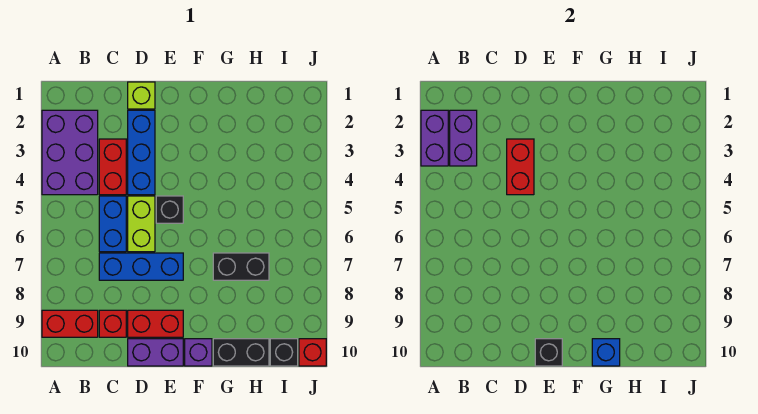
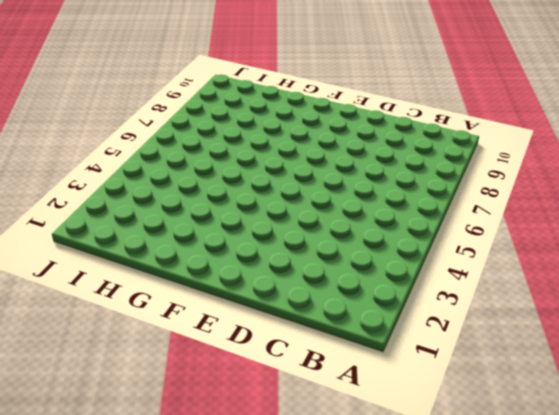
none -> purple brick A2:B4 level 1
none -> red brick A9:B9 level 1
none -> red brick C3:C4 level 1

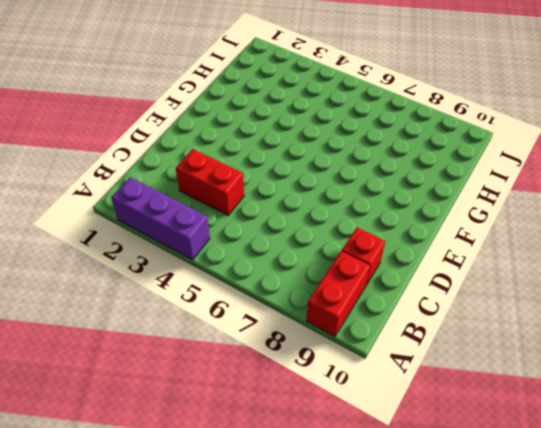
purple brick A2:A4 level 1 -> purple brick A2:B4 level 1
none -> blue brick C5:C6 level 1
none -> blue brick C7:E7 level 1
none -> lime brick D1 level 1

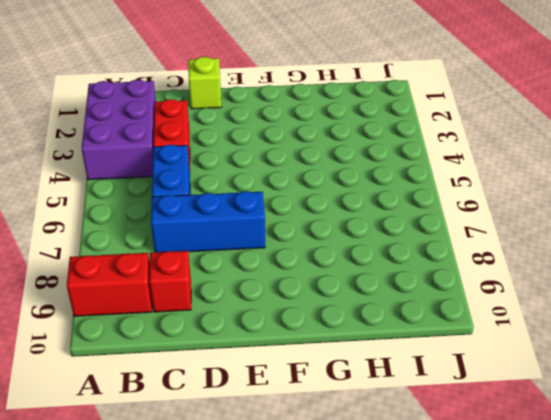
none -> blue brick D2:D4 level 1
none -> lime brick D5:D6 level 1
none -> red brick D9:E9 level 1

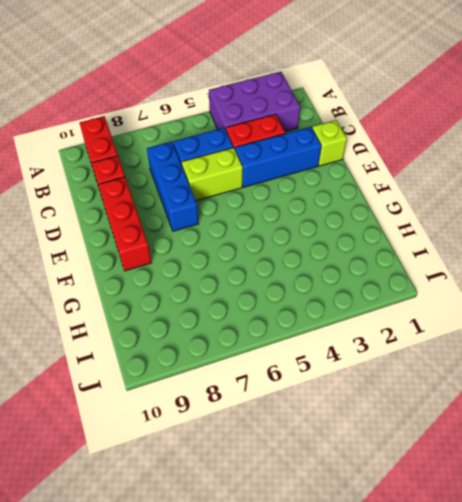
red brick D9:F9 level 1 -> red brick D9:E9 level 1
none -> purple brick D10:E10 level 1
none -> black brick E5 level 1
none -> purple brick F10 level 1

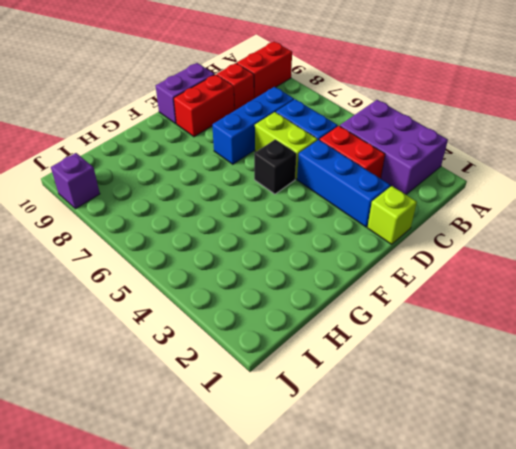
purple brick J9 level 1 -> purple brick F10 level 1
none -> black brick G7:H7 level 1
none -> black brick G10:H10 level 1
none -> black brick I10 level 1

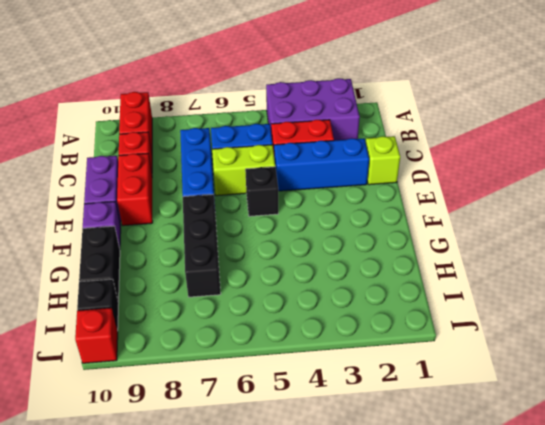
black brick F7:H7 level 1 -> black brick G7:H7 level 1
none -> purple brick A2:A3 level 2
none -> purple brick B2:B3 level 2
none -> red brick D3:D4 level 2

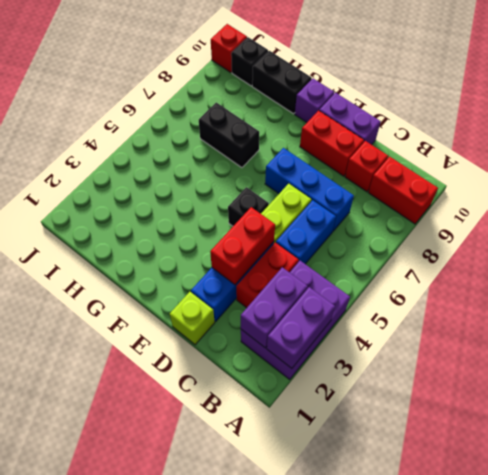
none -> black brick E10 level 2
none -> blue brick G10 level 2

